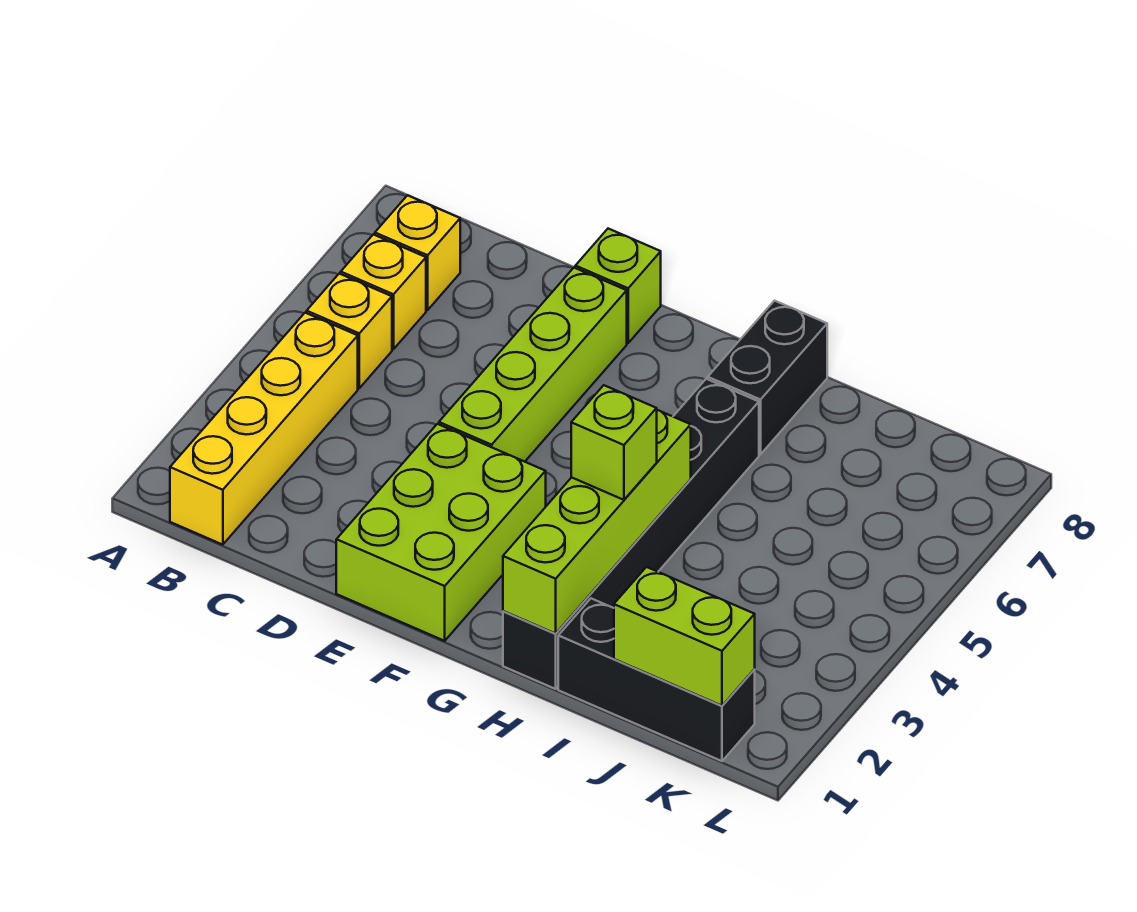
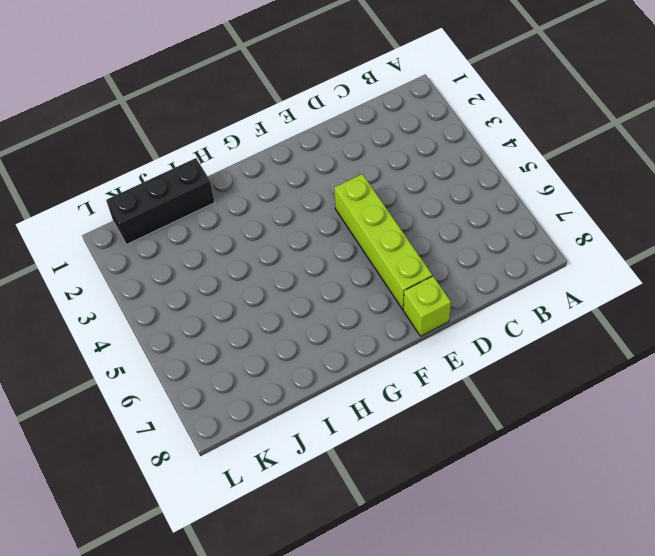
none -> yellow brick B1:B4 level 1
none -> yellow brick B5 level 1
none -> yellow brick B6 level 1

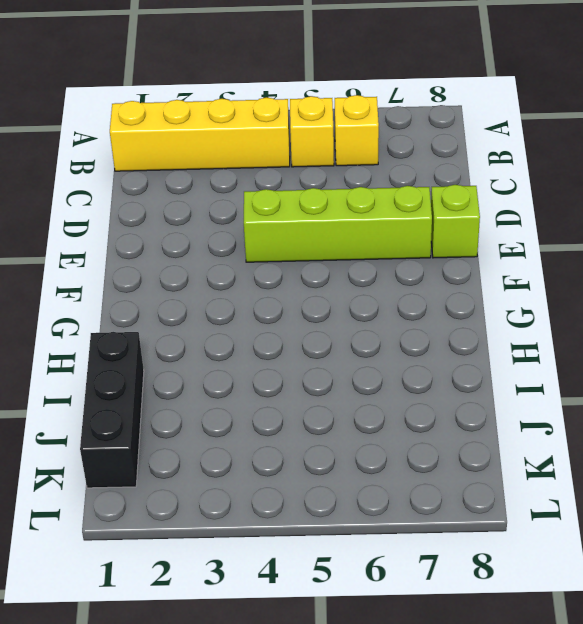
none -> yellow brick B7 level 1
none -> lime brick E1:F3 level 1
none -> black brick H1:H6 level 1

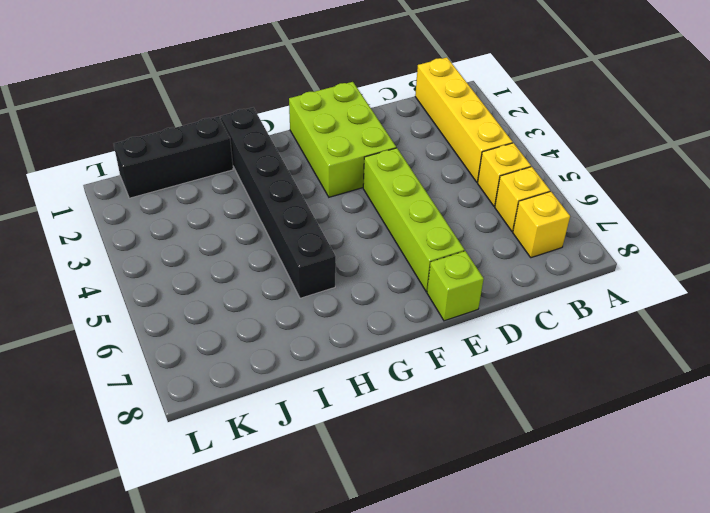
none -> black brick H7:H8 level 1
none -> lime brick H1:H4 level 2
none -> lime brick J1:K1 level 2

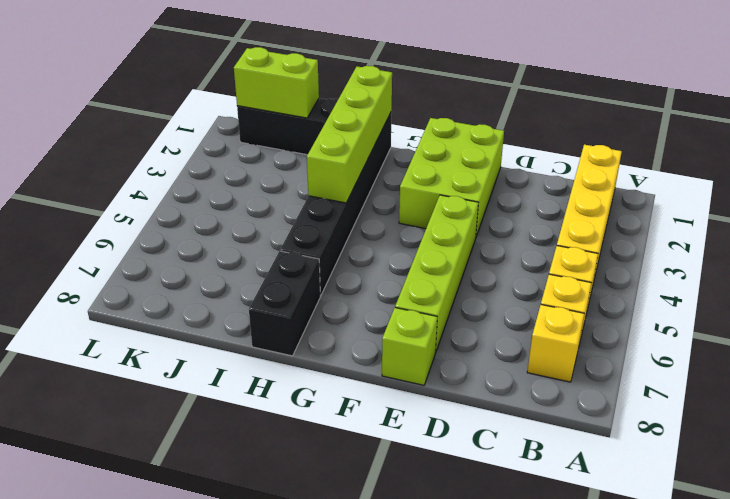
none -> lime brick H3 level 3

